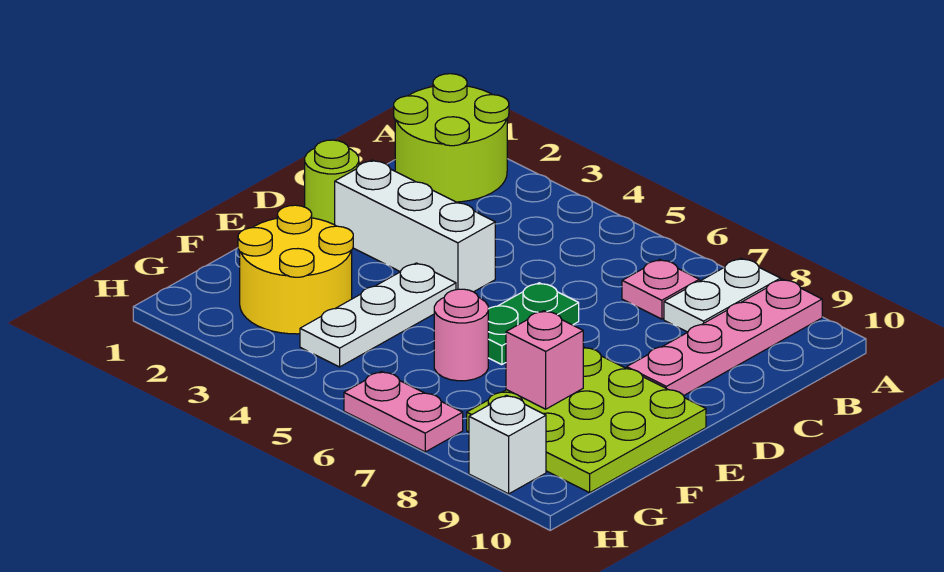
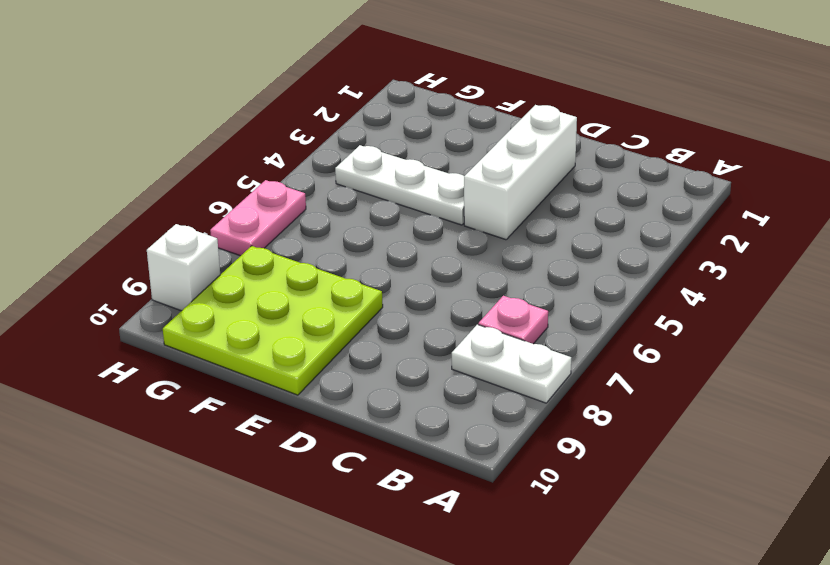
none -> lime round brick A1:B2 level 1
none -> pink plate A9:D9 level 1
none -> lime round brick D1 level 1

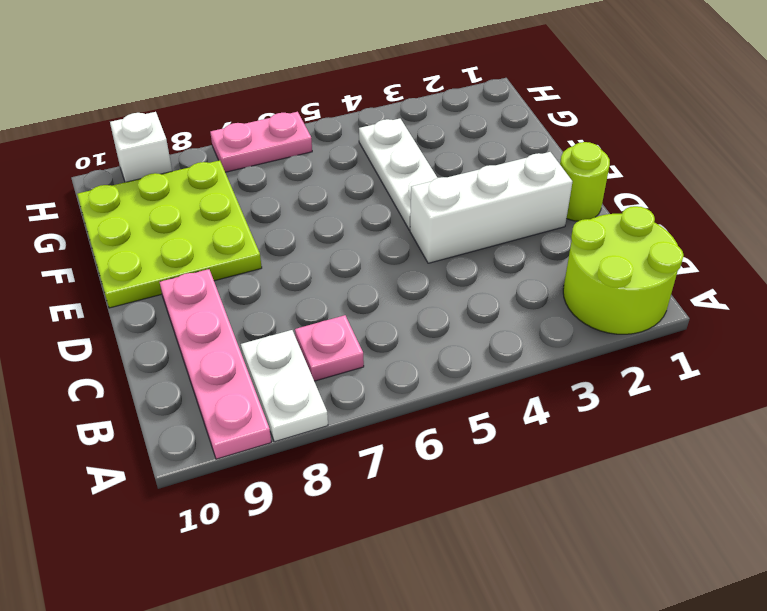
none -> green plate D6:E6 level 1
none -> yellow round brick F2:G3 level 1
none -> pink round brick F6 level 1

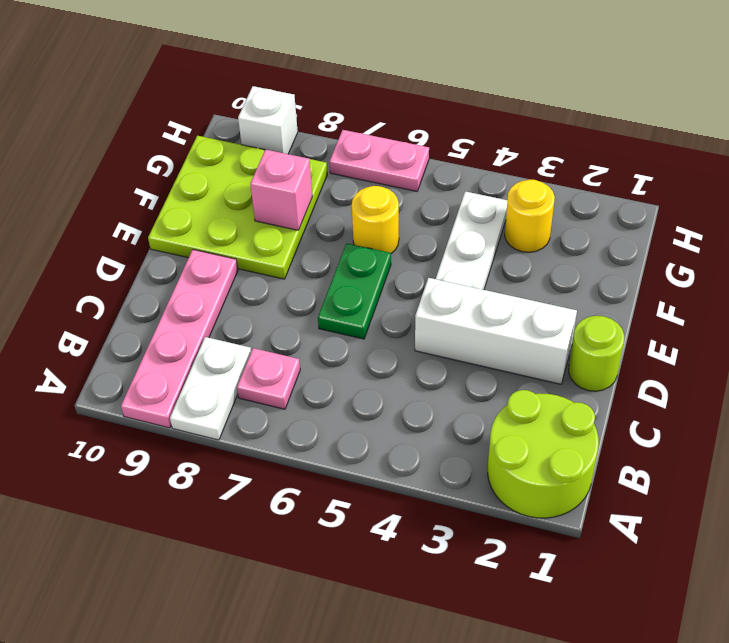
yellow round brick F6 level 1 -> pink round brick F6 level 1
yellow round brick G3 level 1 -> yellow round brick F2:G3 level 1

